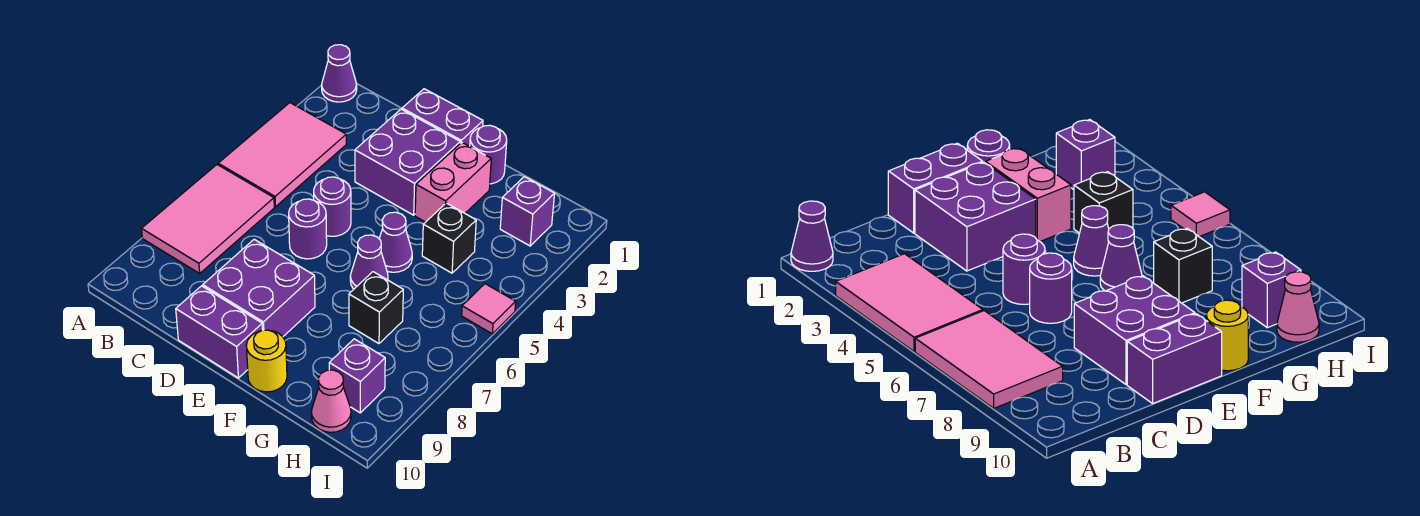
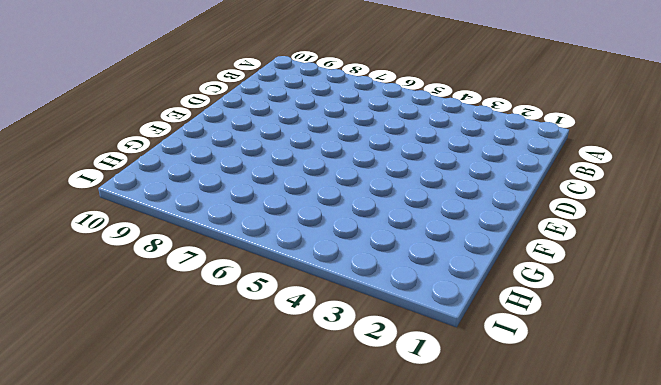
none -> purple cone A1 level 1
none -> pink tile A3:B5 level 1
none -> pink tile A6:B8 level 1

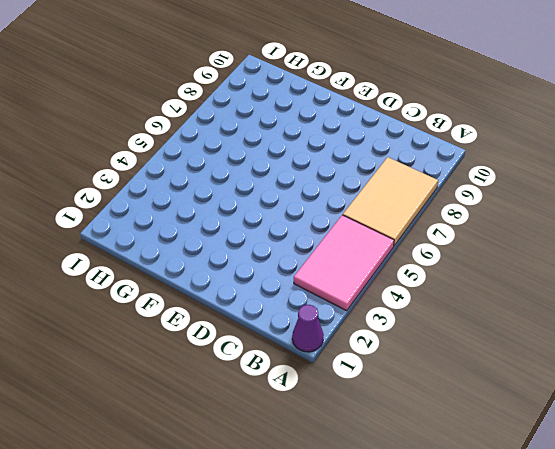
tan tile A6:B8 level 1 -> pink tile A6:B8 level 1
none -> purple brick D1:E1 level 1
none -> purple brick D2:E3 level 1
none -> purple round brick D5 level 1

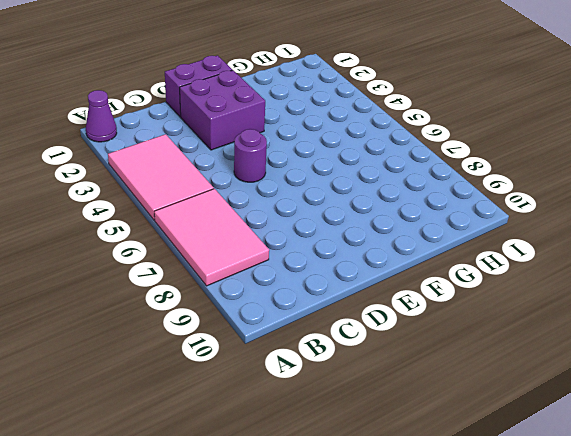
none -> purple round brick D6 level 1
none -> purple brick D8:E9 level 1
none -> purple brick D10:E10 level 1

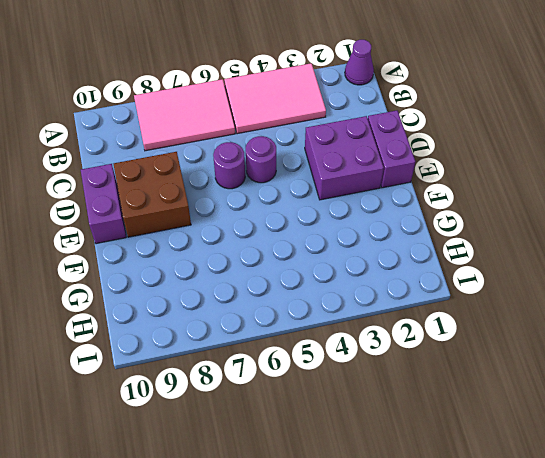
brown brick D8:E9 level 1 -> purple brick D8:E9 level 1
none -> purple round brick F1 level 1
none -> pink brick F2:F3 level 1
none -> purple cone F5 level 1

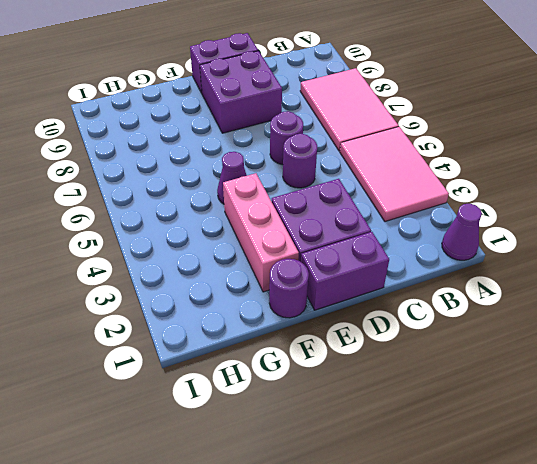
pink brick F2:F4 level 1 -> pink brick F2:F3 level 1
none -> purple cone F6 level 1
none -> yellow round brick F10 level 1
none -> black brick G4 level 1

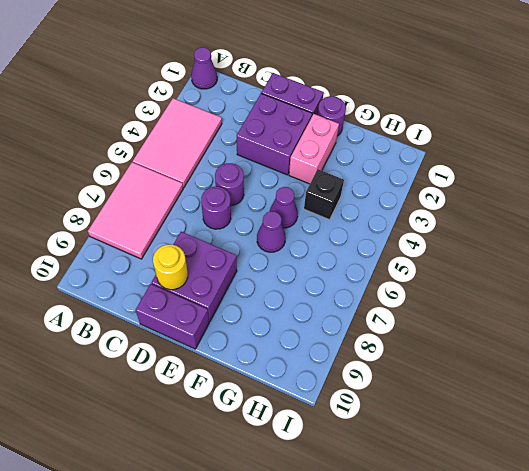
yellow round brick D9 level 2 -> yellow round brick F10 level 1
none -> black brick G7 level 1
none -> purple brick H2 level 1
none -> purple brick H9 level 1

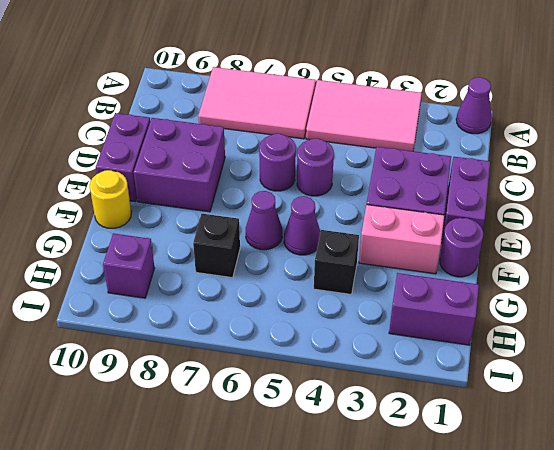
purple brick H1:H2 level 1 -> purple brick H2 level 1
none -> pink cone H10 level 1
none -> pink tile I5 level 1

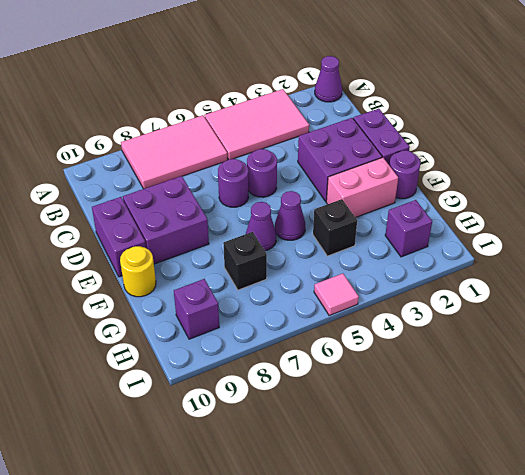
none -> pink cone H10 level 1

